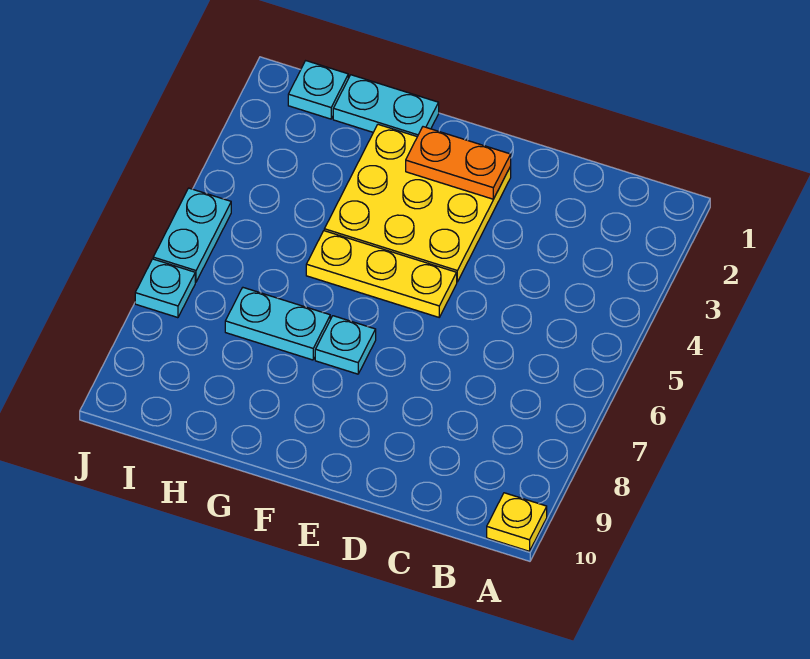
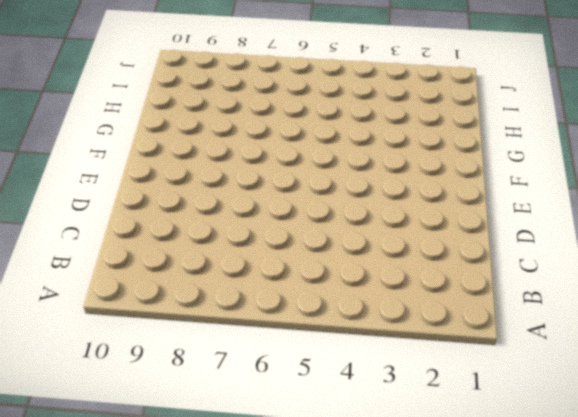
none -> yellow plate A10 level 1
none -> yellow plate E2:G4 level 1

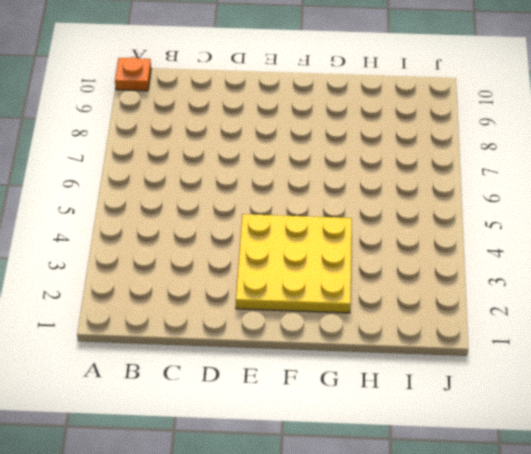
orange plate A10 level 1 -> yellow plate A10 level 1
none -> yellow plate E5:G5 level 1
none -> cyan plate F7 level 1

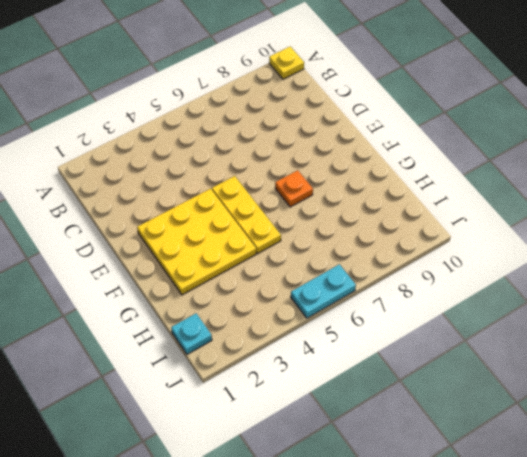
orange plate F7 level 1 -> cyan plate F7 level 1
none -> cyan plate G1:H1 level 1
none -> cyan plate G7:H7 level 1

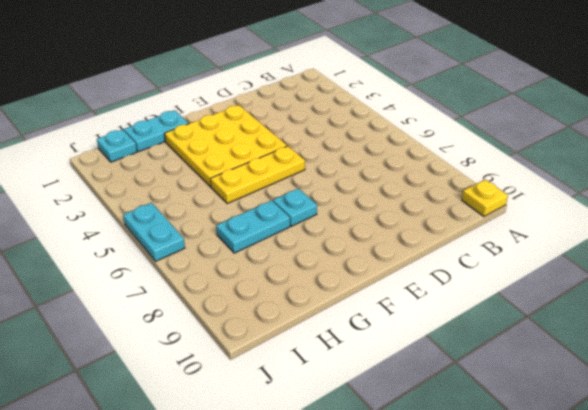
none -> cyan plate J7 level 1
none -> orange plate E2:F2 level 2

